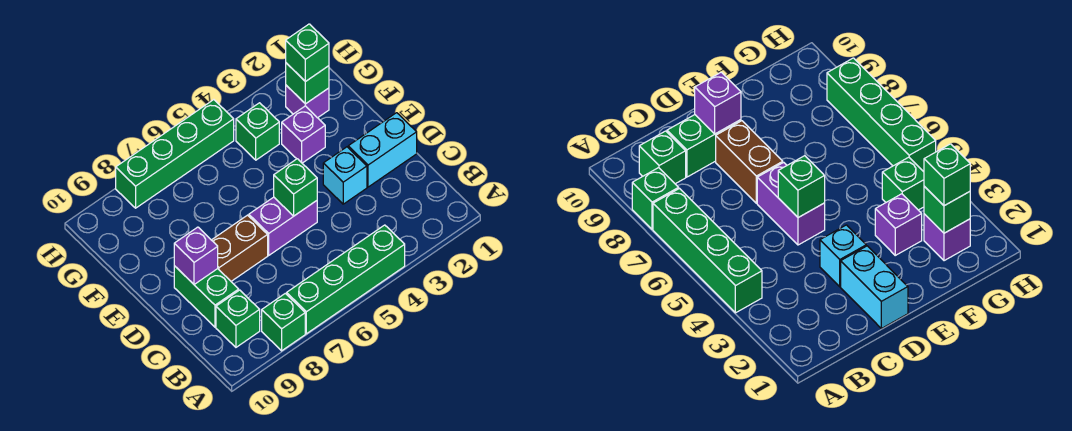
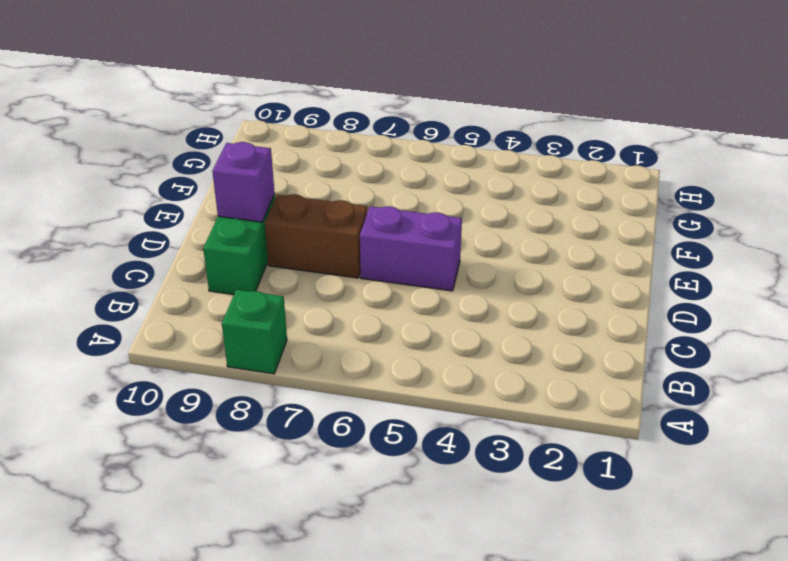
none -> green brick A4:A7 level 1
none -> green brick B9 level 1
none -> cyan brick D1:D2 level 1

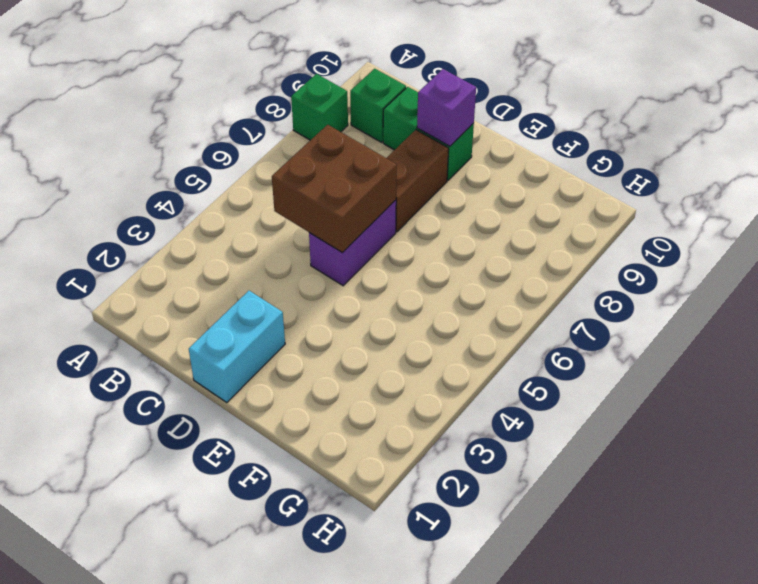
brown brick C5:D6 level 2 -> green brick D5 level 2
none -> green brick A4:A7 level 1
none -> cyan brick D3 level 1
none -> purple brick F3 level 1

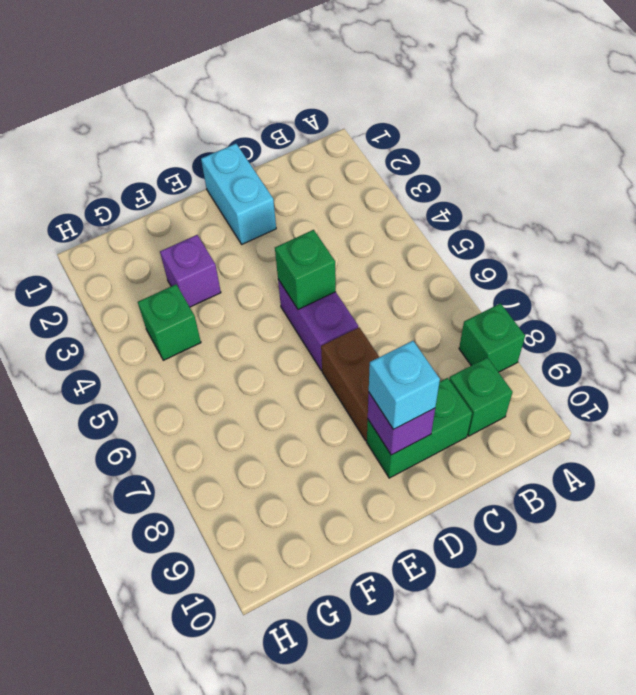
cyan brick D9 level 3 -> cyan brick D3 level 1
none -> green brick A4:A7 level 1
none -> purple brick G2 level 1
none -> green brick H5:H8 level 1

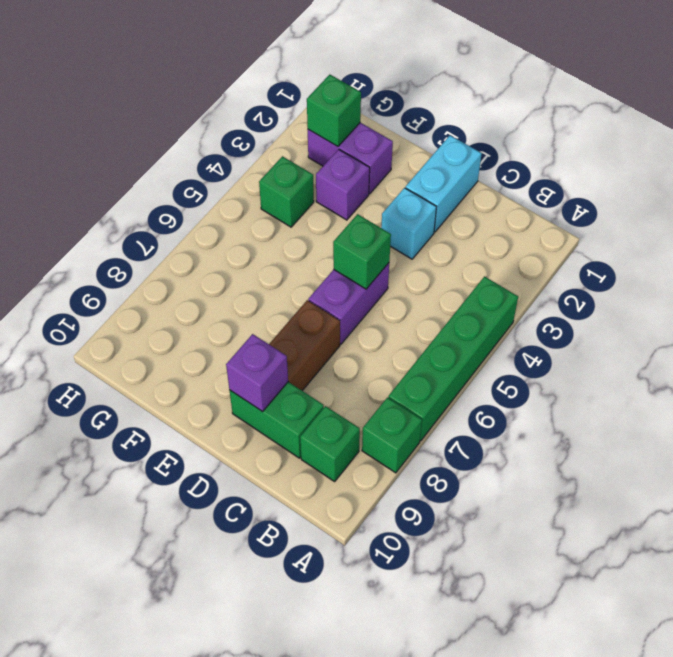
purple brick F2:G2 level 1 -> purple brick G2 level 1
none -> green brick H5:H8 level 1
none -> green brick G2 level 3

